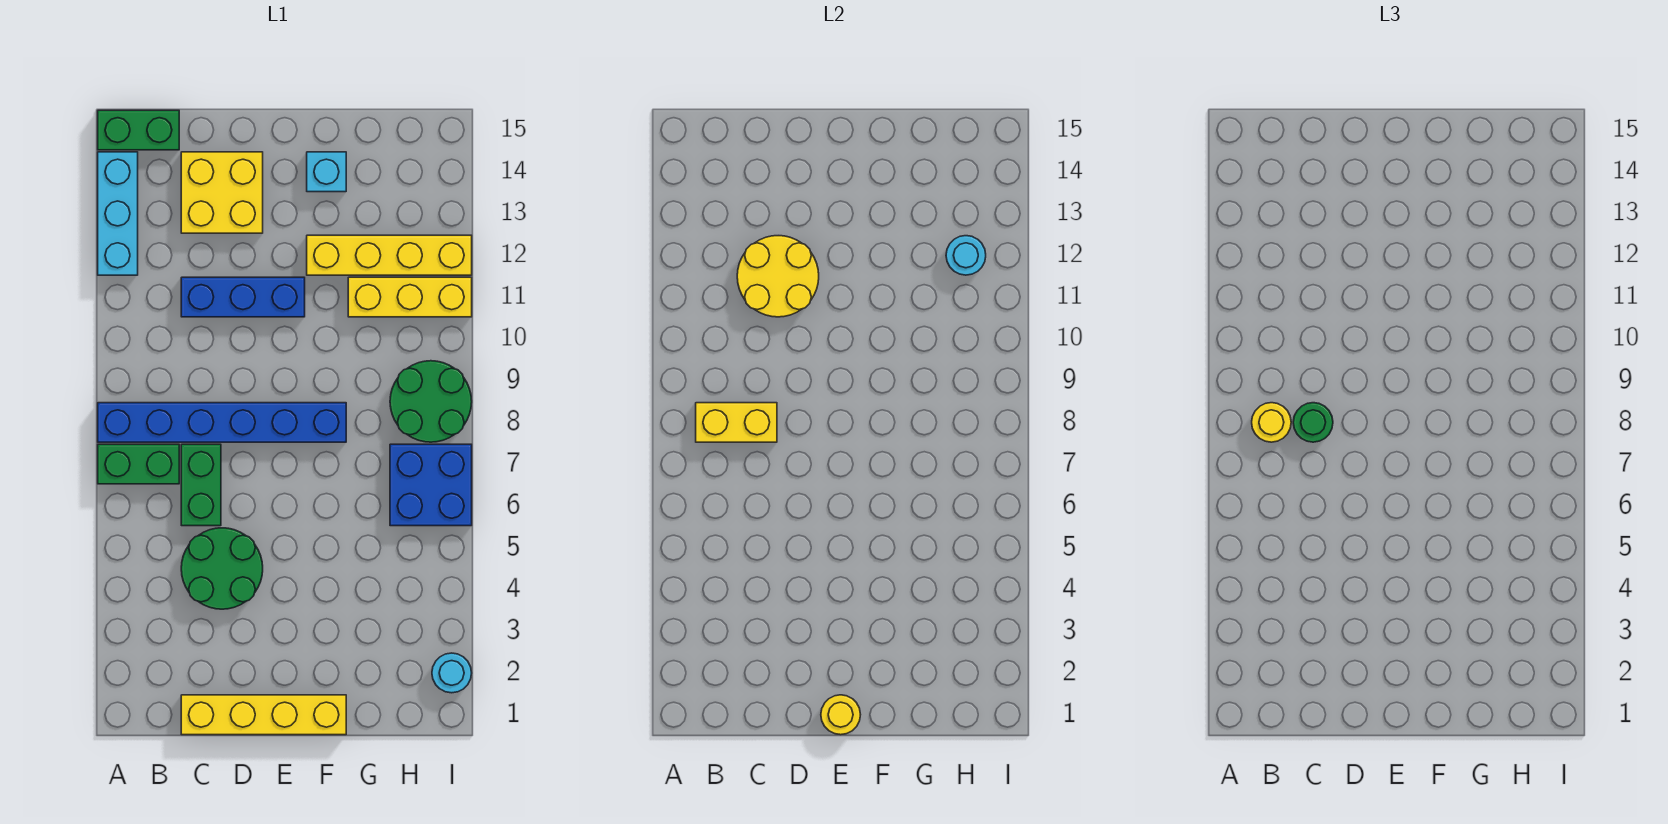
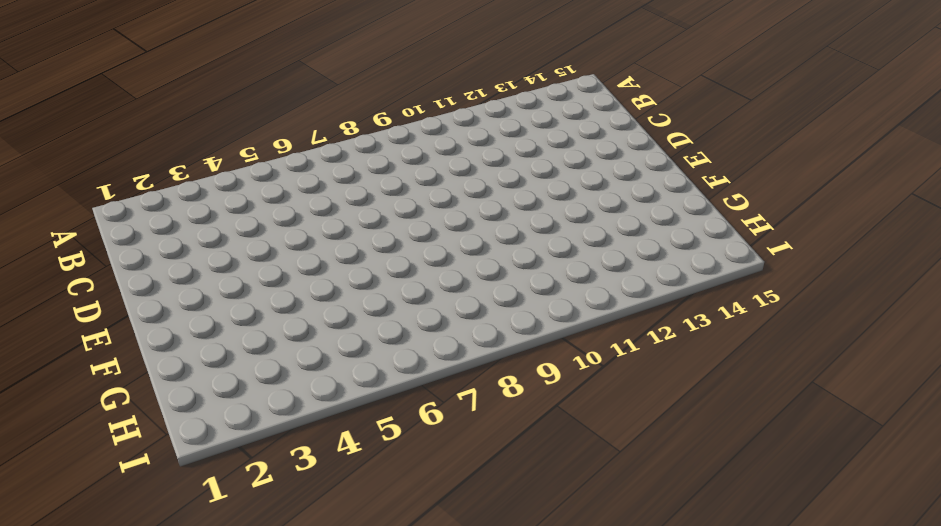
none -> green brick A7:B7 level 1
none -> blue brick A8:F8 level 1
none -> cyan brick A12:A14 level 1

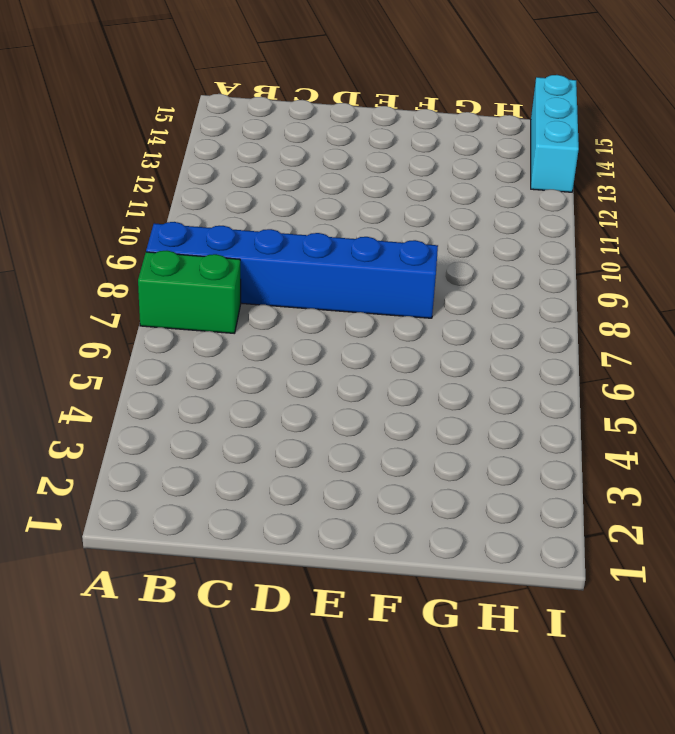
cyan brick I13:I15 level 1 -> cyan brick A12:A14 level 1
none -> green brick A15:B15 level 1
none -> yellow brick C1:F1 level 1
none -> green round brick C4:D5 level 1

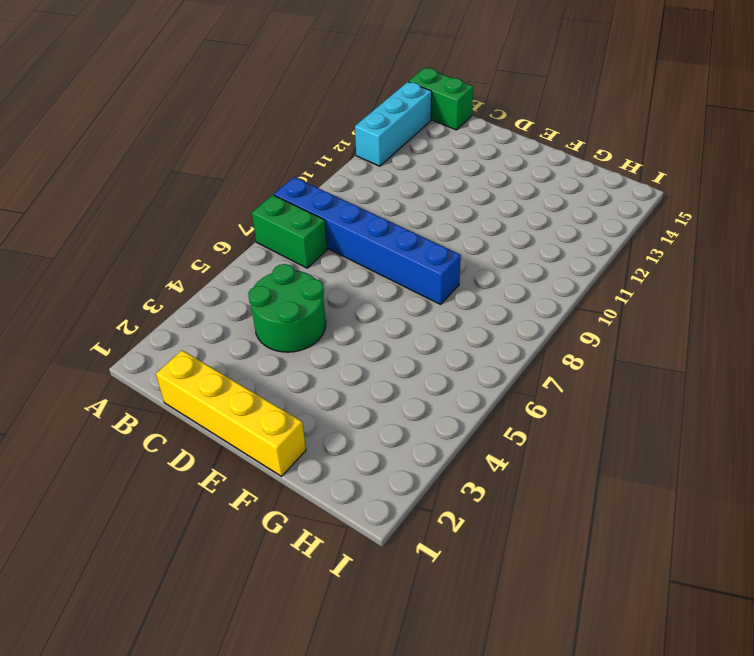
none -> green brick C6:C7 level 1
none -> blue brick C11:E11 level 1
none -> yellow brick C13:D14 level 1

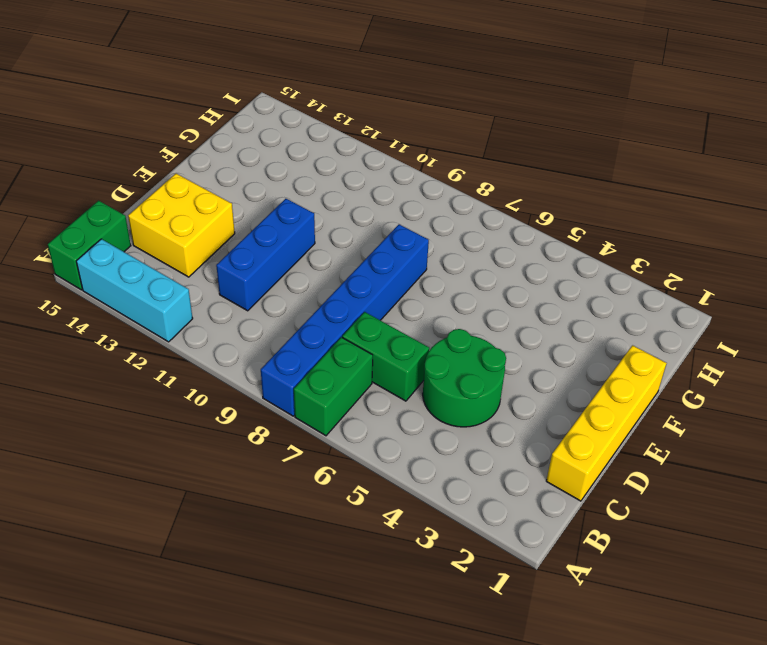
none -> yellow brick F12:I12 level 1
none -> cyan brick F14 level 1
none -> yellow brick G11:I11 level 1

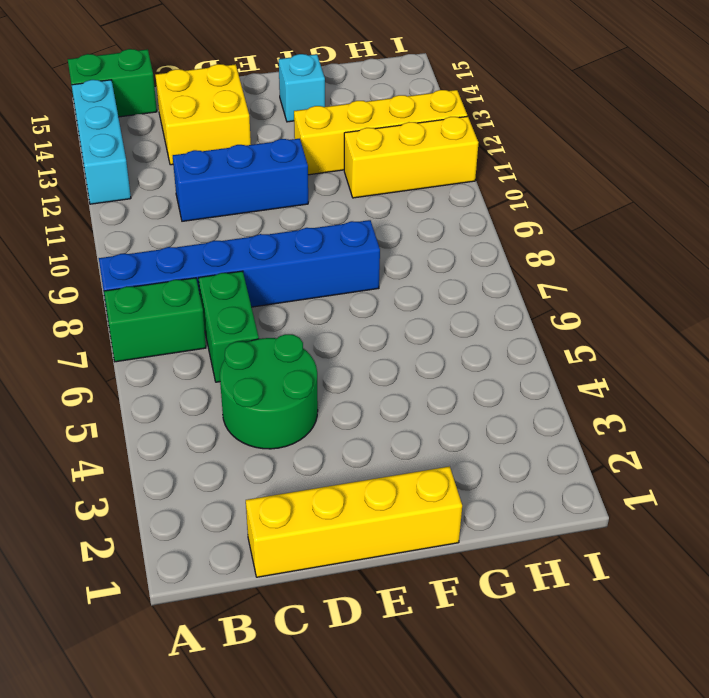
none -> blue brick H6:I7 level 1
none -> green round brick H8:I9 level 1
none -> cyan round brick I2 level 1

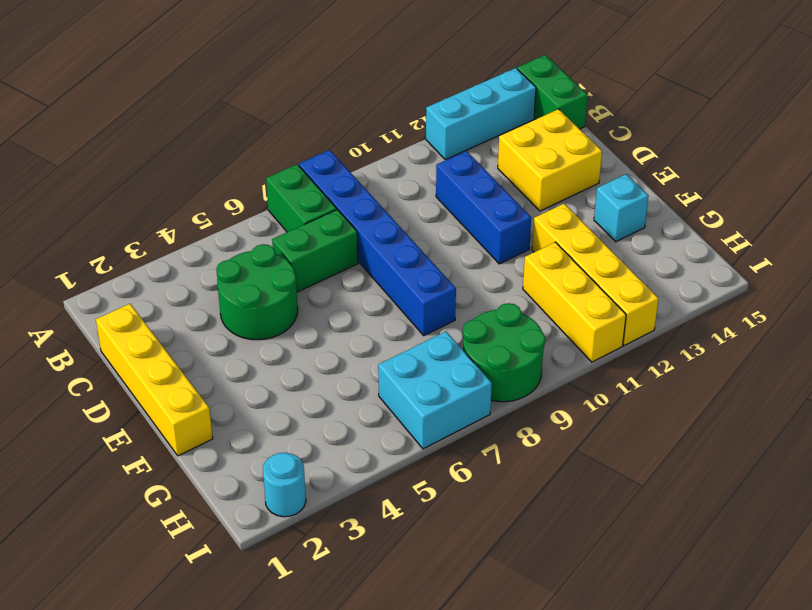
cyan brick H6:I7 level 1 -> blue brick H6:I7 level 1
none -> yellow brick B8:C8 level 2
none -> yellow round brick C11:D12 level 2
none -> yellow round brick E1 level 2

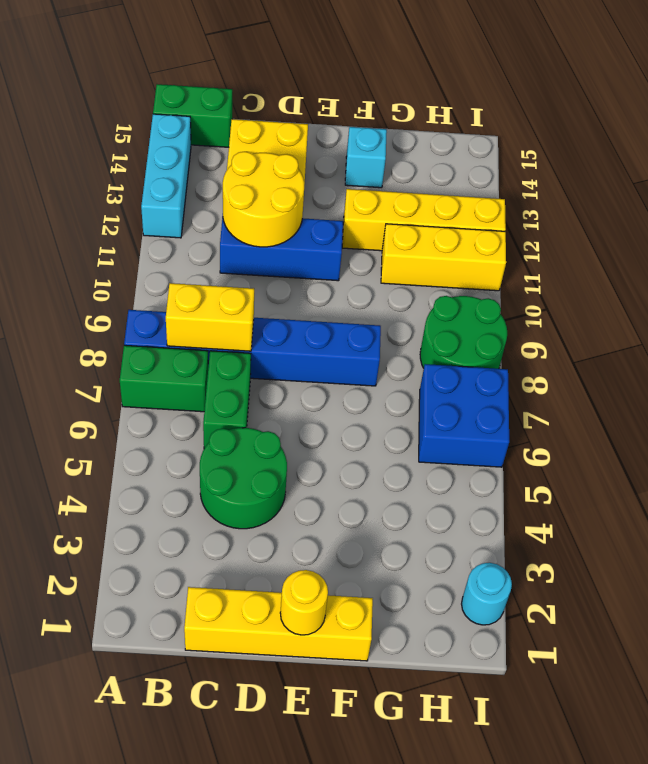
none -> cyan round brick H12 level 2
none -> yellow round brick B8 level 3
none -> green round brick C8 level 3

